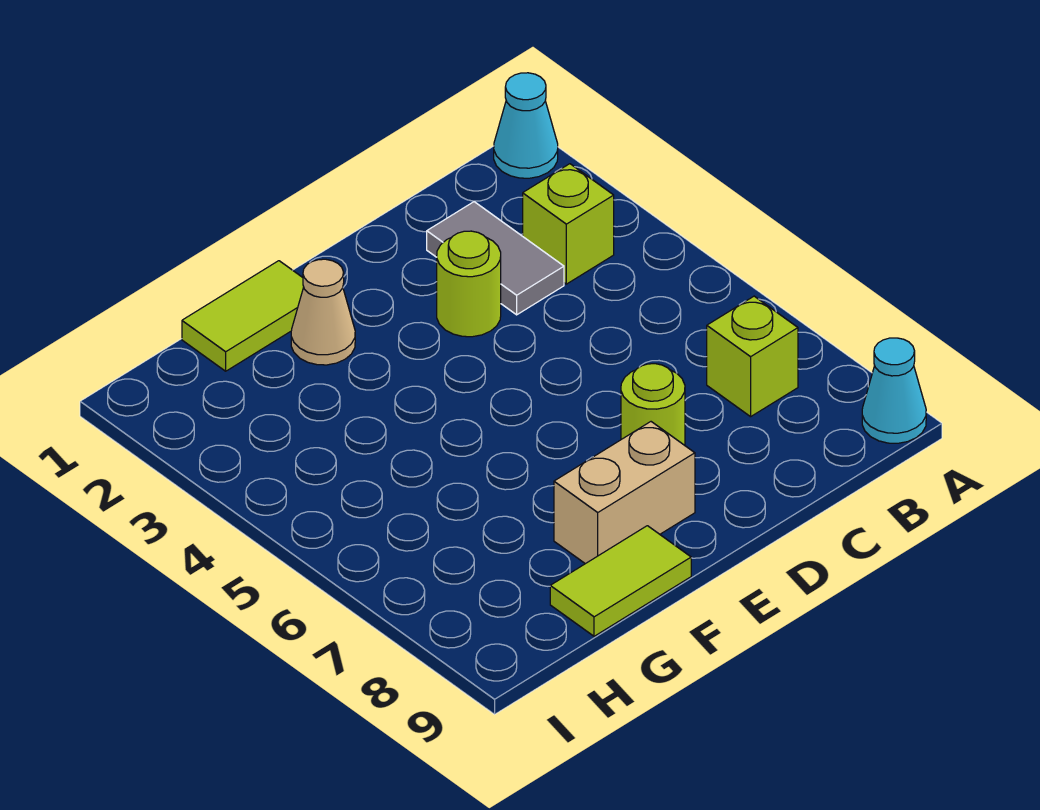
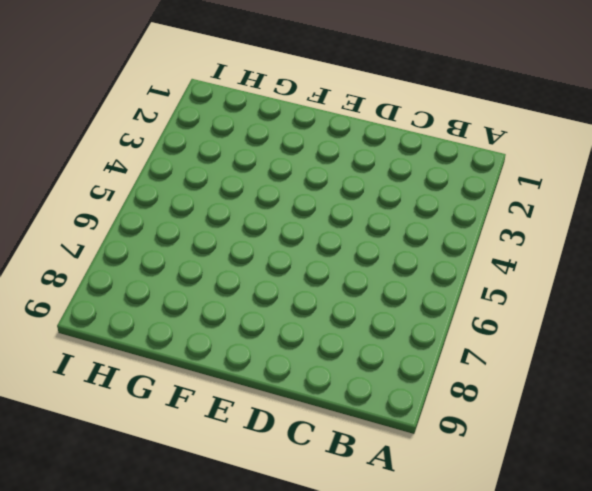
none -> cyan cone A1 level 1
none -> cyan cone A9 level 1

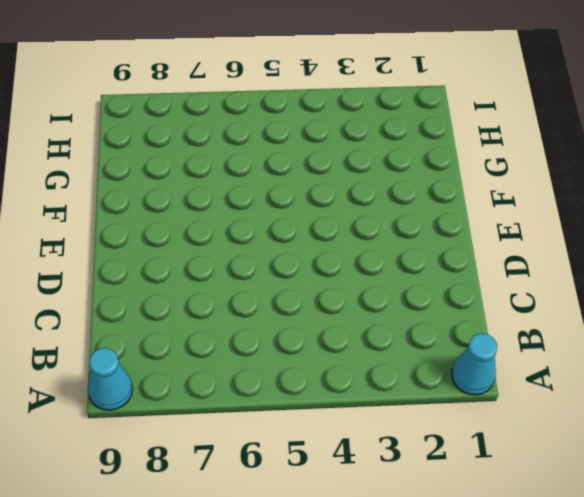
none -> lime brick B3 level 1
none -> lime brick B7 level 1

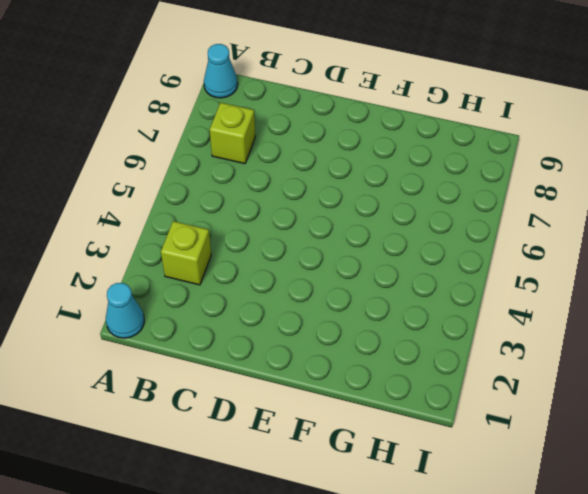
none -> grey tile C2:C3 level 1
none -> lime round brick D3 level 1

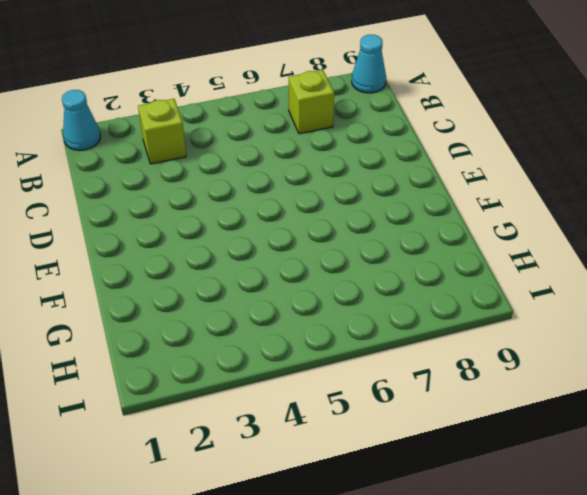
none -> grey tile C2:C3 level 1
none -> lime round brick D3 level 1

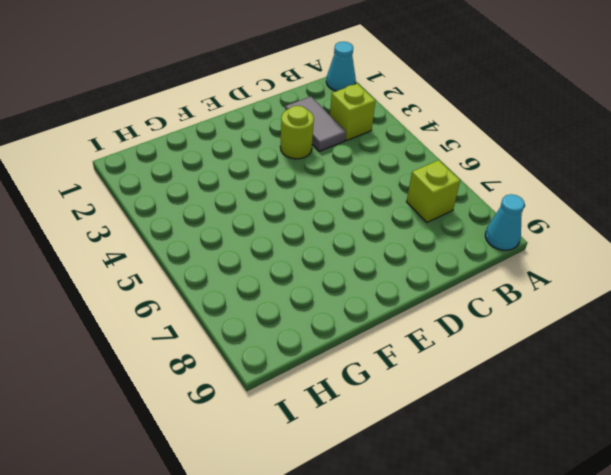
none -> lime round brick D7 level 1
none -> tan brick E8:F8 level 1

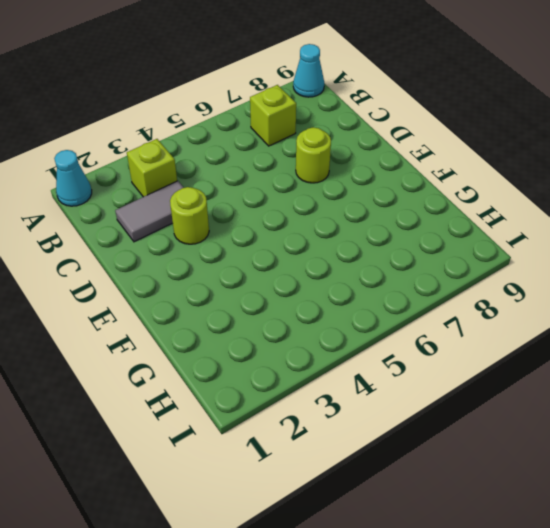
none -> tan brick E8:F8 level 1
none -> lime tile F1:G1 level 1

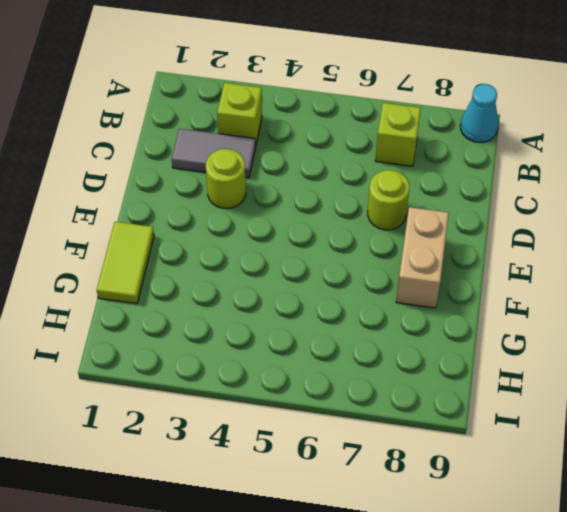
none -> cyan cone A1 level 1
none -> tan cone F2 level 1

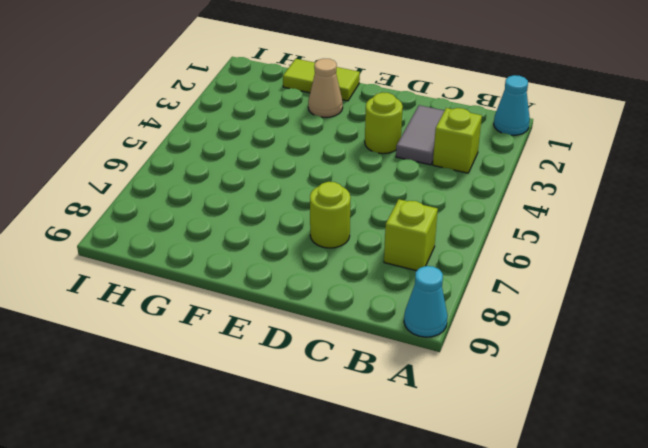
none -> tan brick E8:F8 level 1
none -> lime tile F9:G9 level 1

